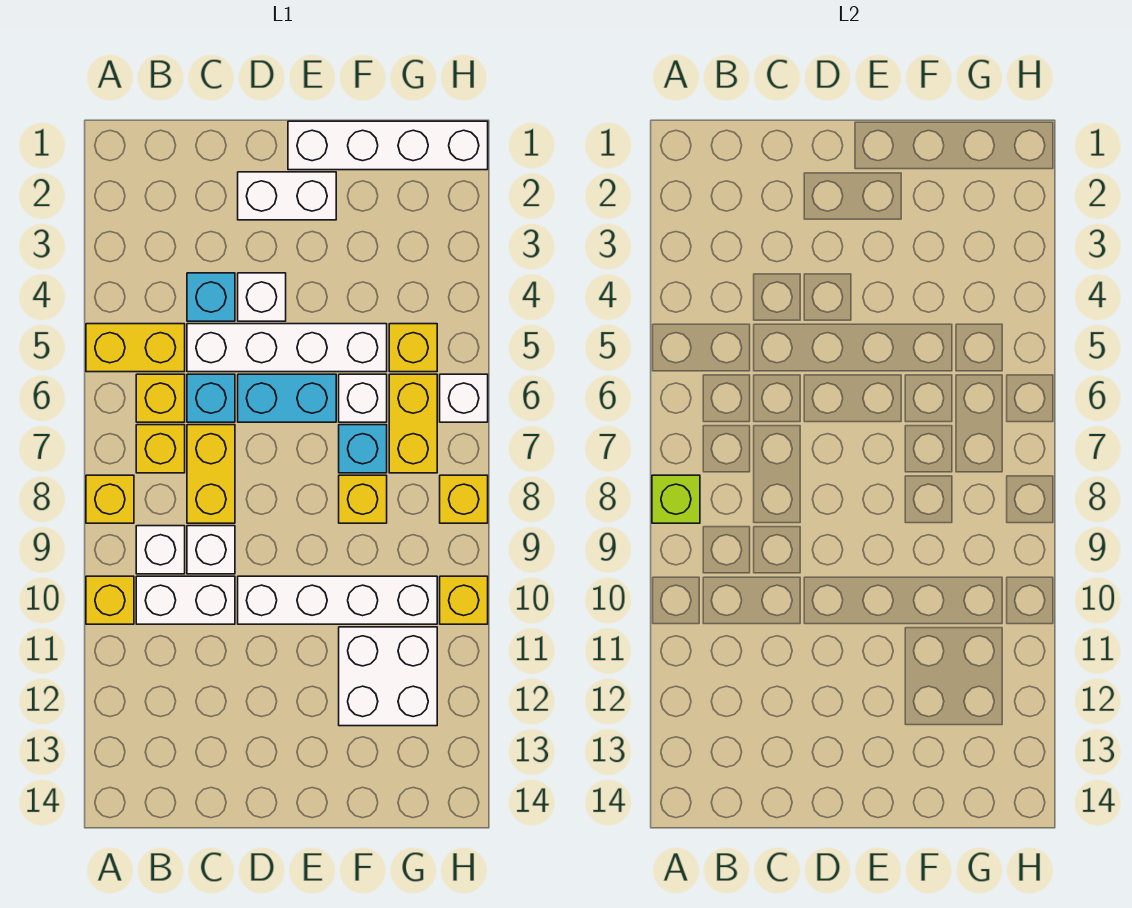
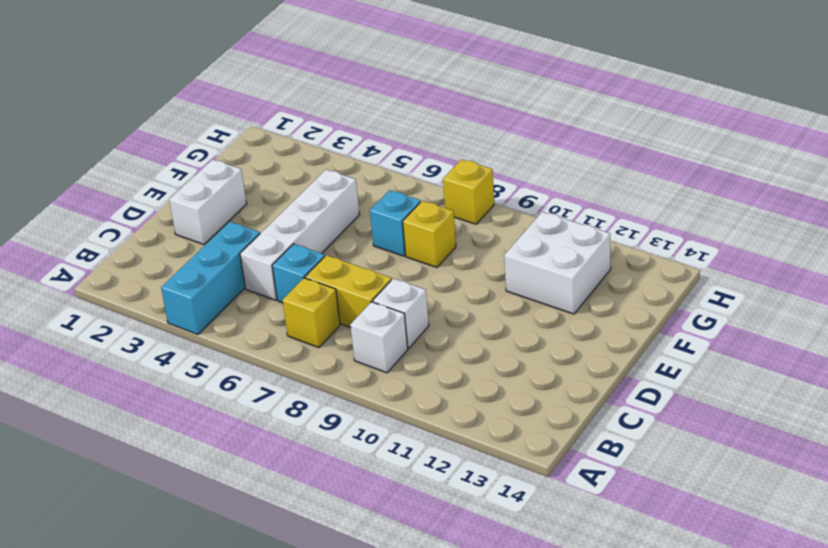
cyan brick A4:C4 level 1 -> cyan brick C4 level 1
none -> yellow brick A5:B5 level 1
none -> yellow brick A8 level 1
none -> yellow brick A10 level 1

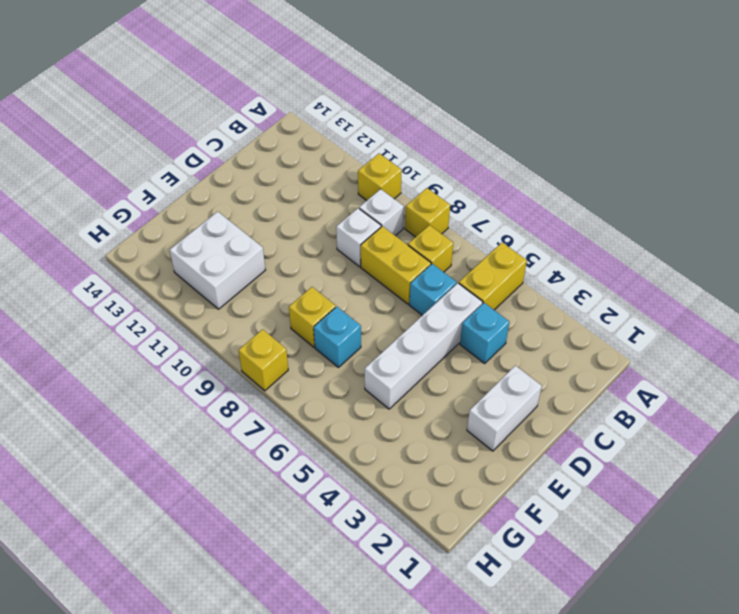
none -> yellow brick B6 level 1
none -> white brick B10:C10 level 1
none -> white brick D4 level 1

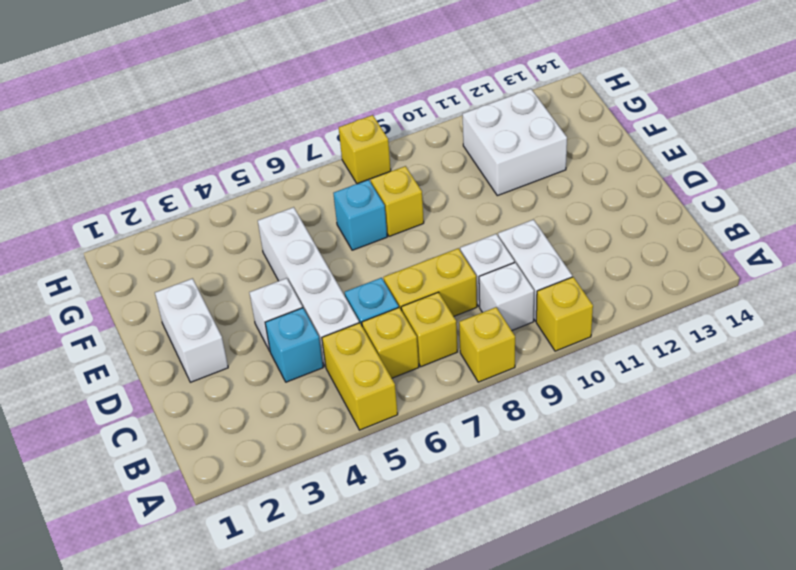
none -> cyan brick D6:E6 level 1
none -> white brick D10:G10 level 1
none -> white brick E1:H1 level 1

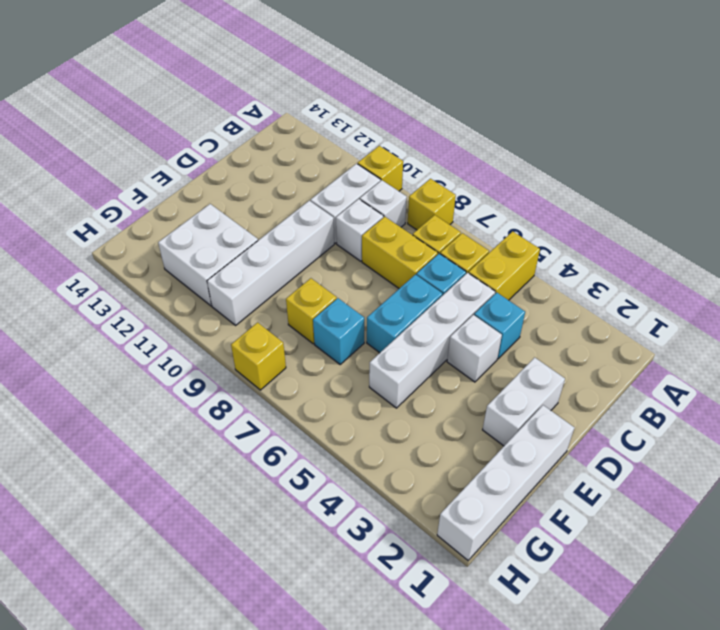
none -> white brick F6 level 1
none -> yellow brick G5 level 1
none -> yellow brick G6:G7 level 1

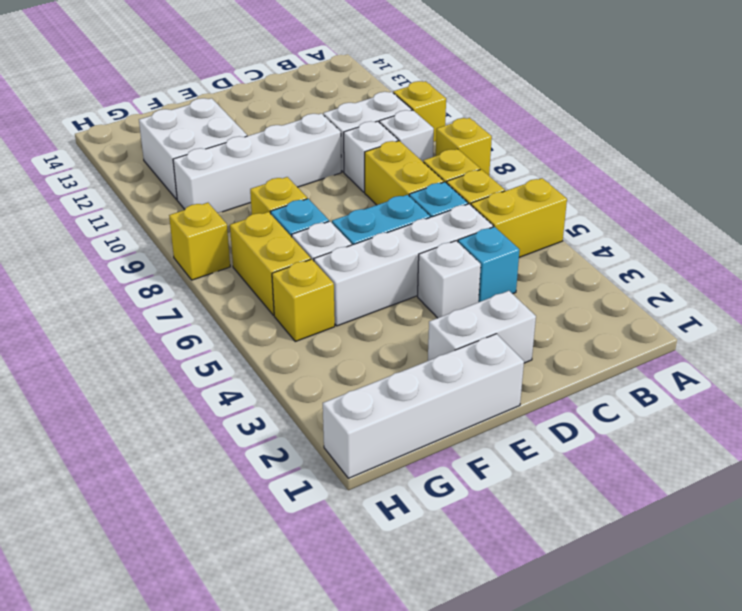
none -> white brick H6 level 1
none -> yellow brick H10 level 1
none -> lime brick A8 level 2

